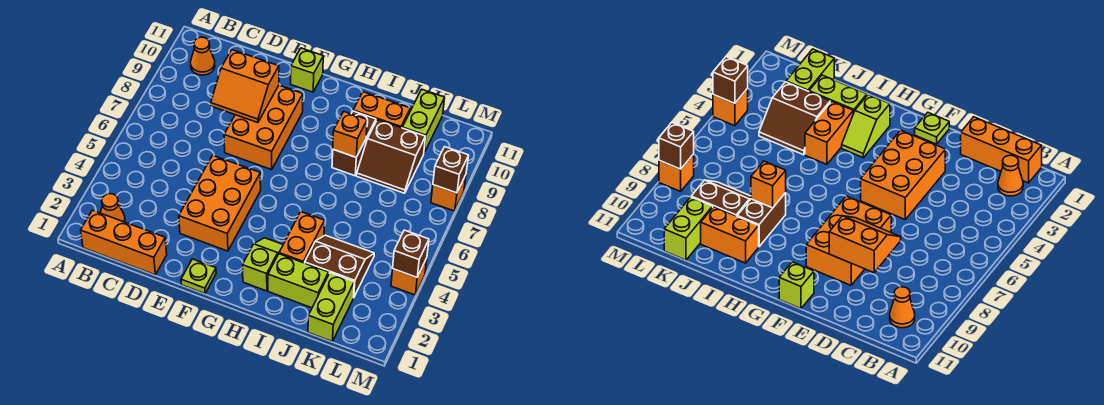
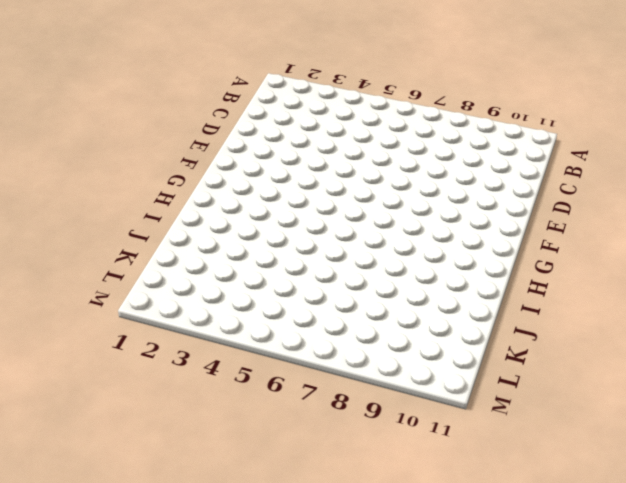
none -> orange brick B1:D1 level 1
none -> orange cone B2 level 1
none -> orange cone B10 level 1

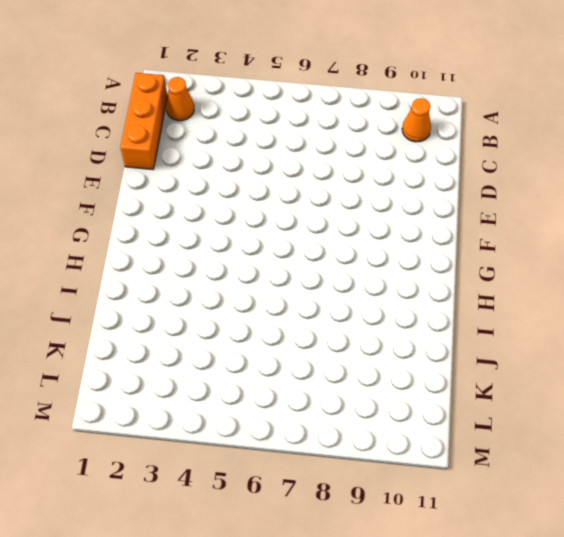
none -> orange brick E3:F5 level 1
none -> orange brick E7:F9 level 1
none -> lime plate F1 level 1

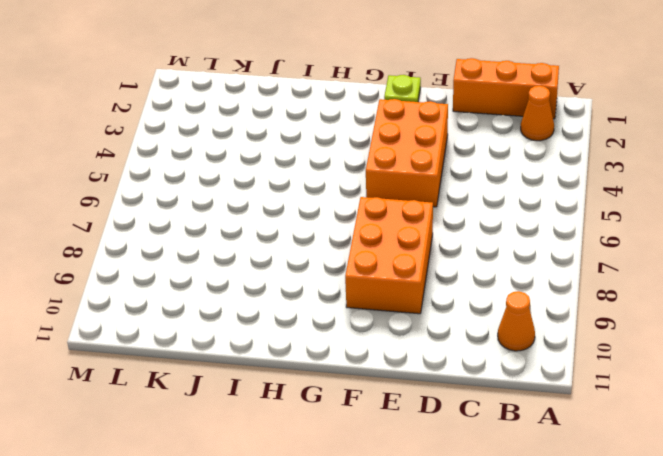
none -> lime brick F11 level 1
none -> lime slope H2:H3 level 1 top 2
none -> lime brick I2:J2 level 1

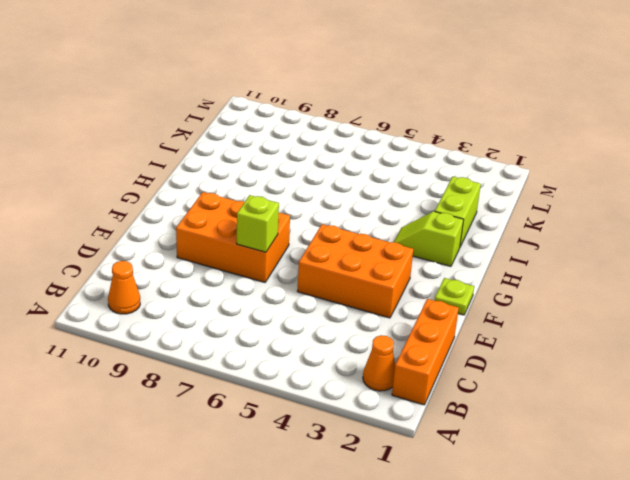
lime brick E7 level 2 -> lime brick F11 level 1
none -> orange brick I3:I4 level 1
none -> brown brick I8:I9 level 1
none -> orange brick I10:J10 level 1

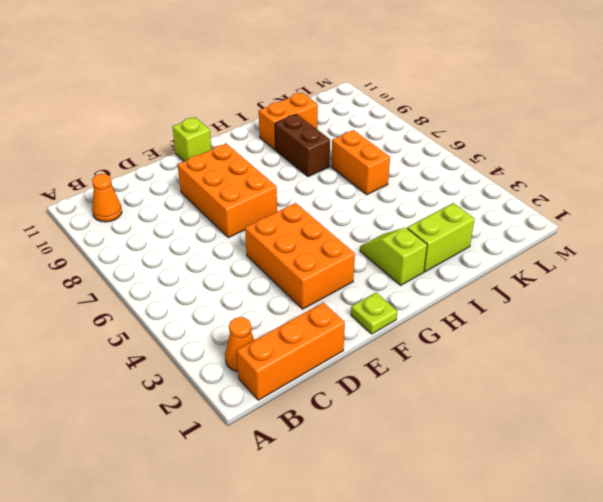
orange brick J6:J7 level 1 -> orange brick I3:I4 level 1
none -> brown slope J3:K4 level 1 top 3
none -> brown slope J8:K9 level 1 top 9
none -> lime brick K1:K2 level 1

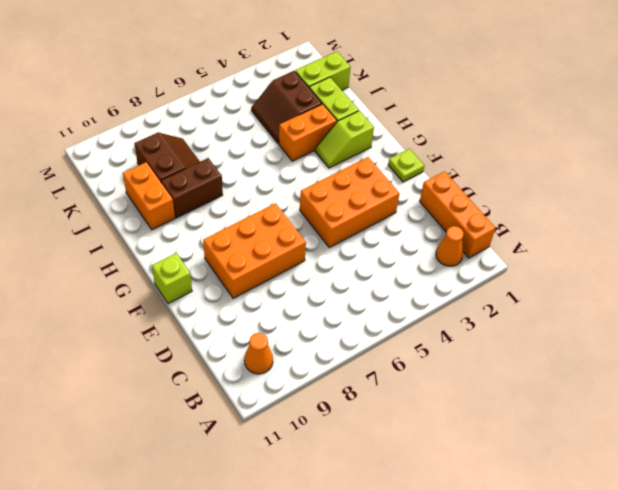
none -> lime brick K10:K11 level 1
none -> orange brick M4 level 1
none -> orange brick M8 level 1

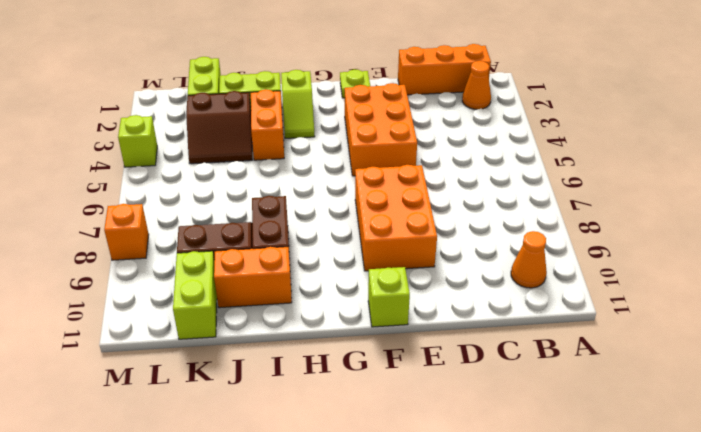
lime brick M4 level 1 -> orange brick M4 level 1
none -> orange slope D8:E9 level 2 top 9
none -> orange brick I8 level 2
none -> brown brick M4 level 2

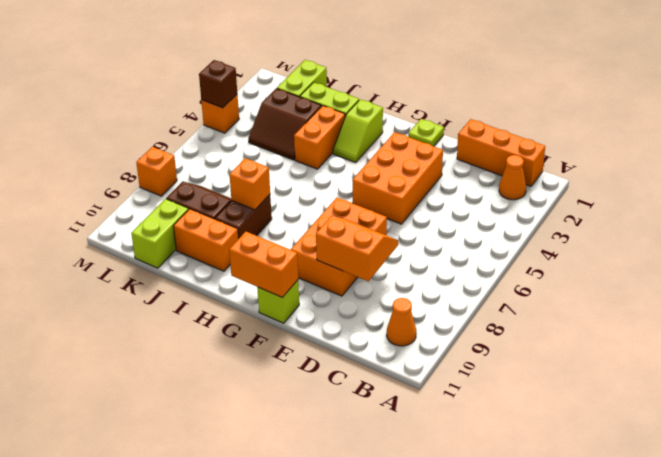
orange brick F11:G11 level 2 -> none
none -> brown brick M8 level 2

